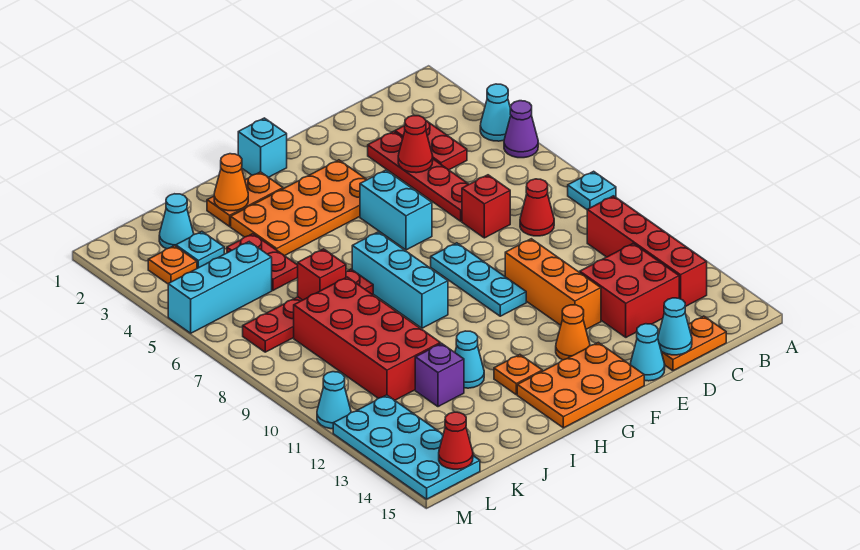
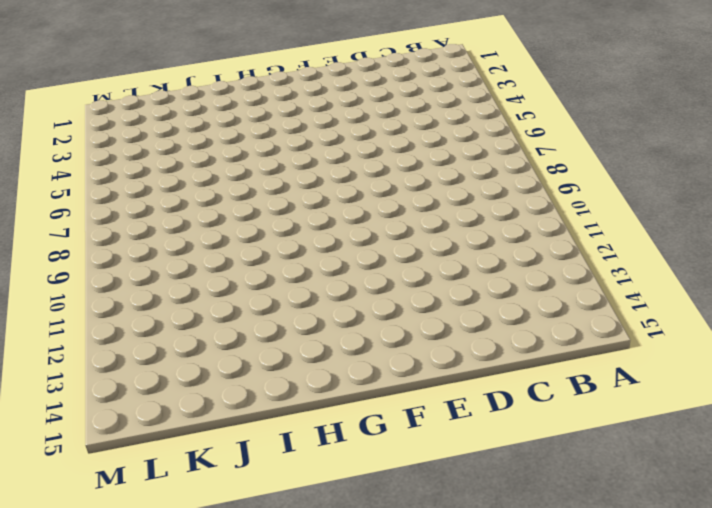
none -> cyan cone A4 level 1
none -> purple cone A5 level 1
none -> cyan plate A8 level 1
none -> red brick B10:B13 level 1

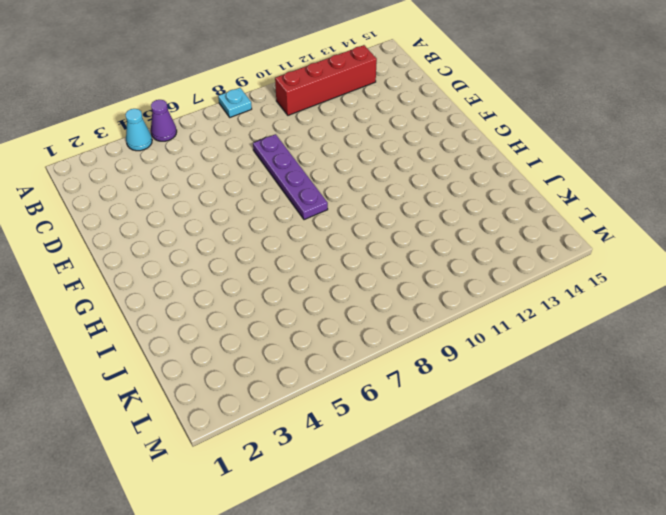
purple plate D8:G8 level 1 -> cyan plate F8:F10 level 1
none -> red plate C3:C4 level 1
none -> red cone C8 level 1
none -> red brick C12:D13 level 1
none -> orange plate C15:D15 level 1

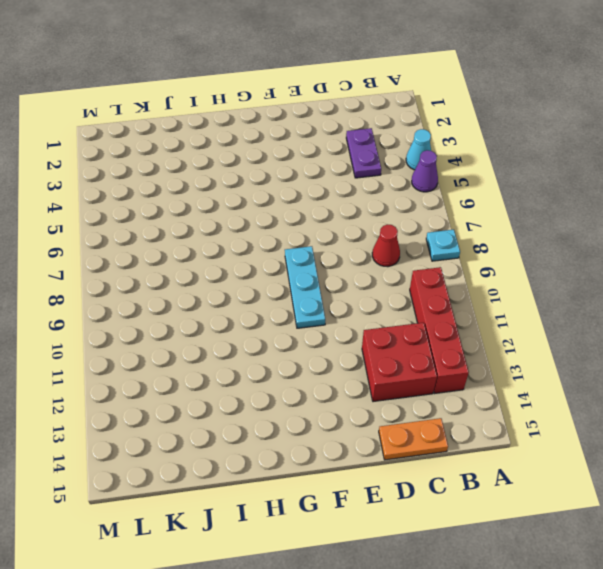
purple plate C3:C4 level 1 -> red plate C3:C4 level 1
none -> red plate D3:D6 level 1
none -> red brick D7 level 1
none -> orange brick E10:E12 level 1
none -> cyan cone E15 level 1

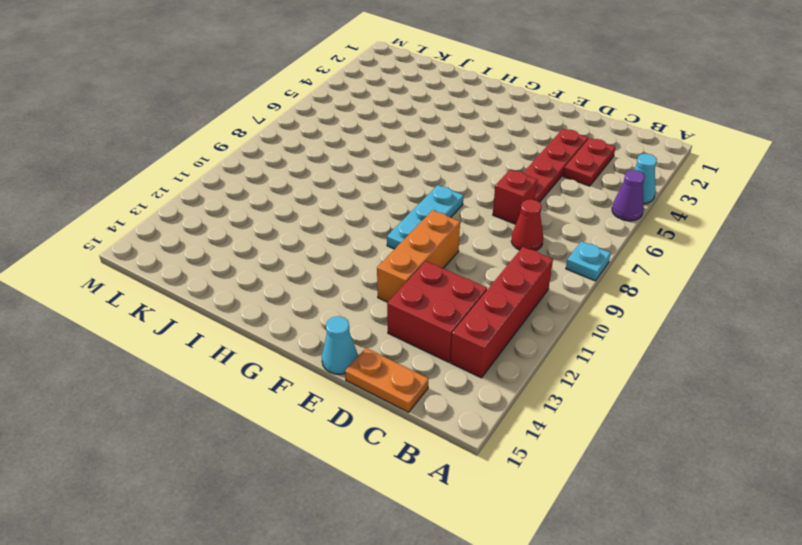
none -> orange plate F3:I4 level 1
none -> cyan brick F5:F6 level 1
none -> orange cone F13 level 1
none -> orange plate F14:H15 level 1

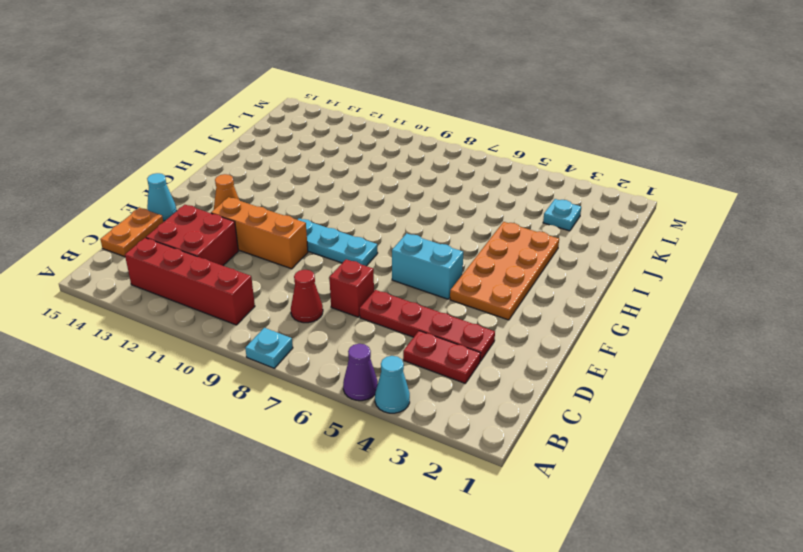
none -> orange plate F14:H15 level 1
none -> cyan brick G1 level 1
none -> orange plate H2:I2 level 1
none -> cyan brick H7:H9 level 1

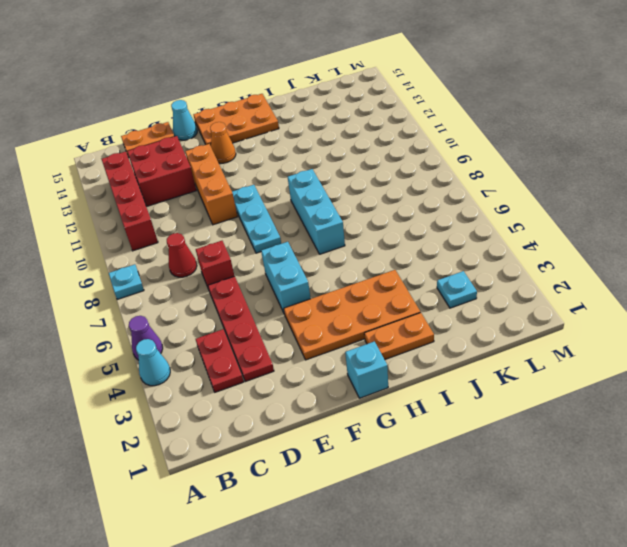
none -> orange plate H13 level 1
none -> red plate I7:L7 level 1
none -> cyan cone I12 level 1
none -> red plate J4:J5 level 1

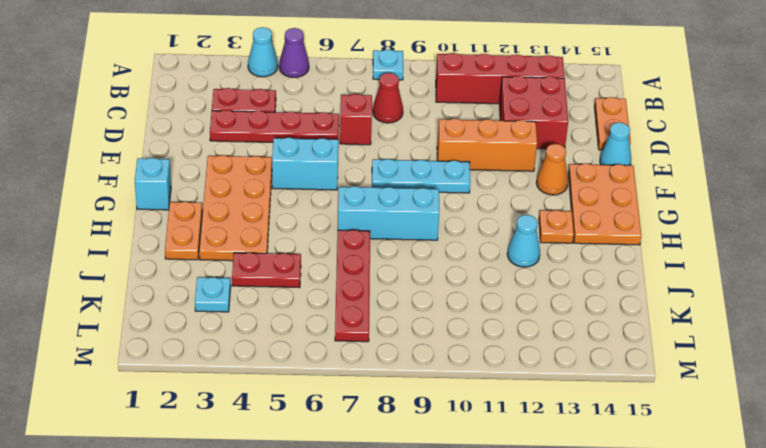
none -> red brick J8:K11 level 1
none -> purple brick J12 level 1
none -> cyan cone K2 level 1
none -> cyan brick K5:M5 level 1

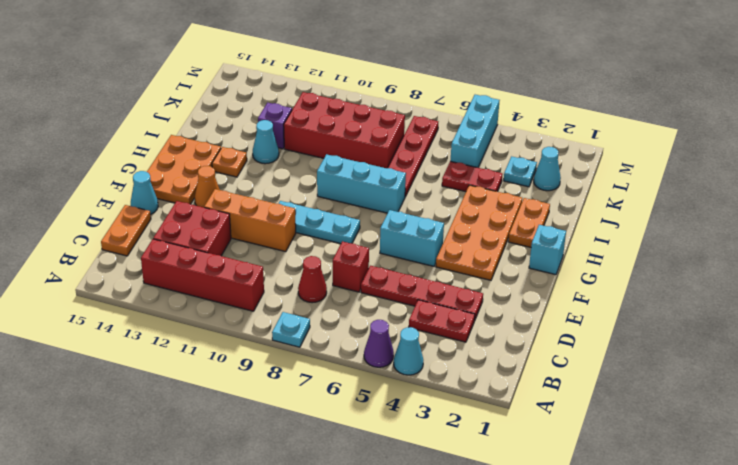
none -> orange plate L3 level 1
none -> cyan plate L12:M15 level 1
none -> cyan cone M11 level 1
none -> red cone D4 level 2

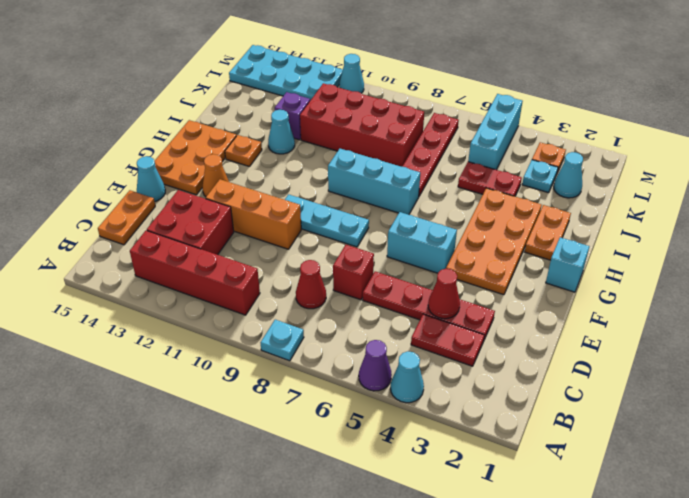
none -> cyan cone D15 level 2
none -> orange cone I2 level 2
none -> red brick J7 level 2
none -> red cone L15 level 2

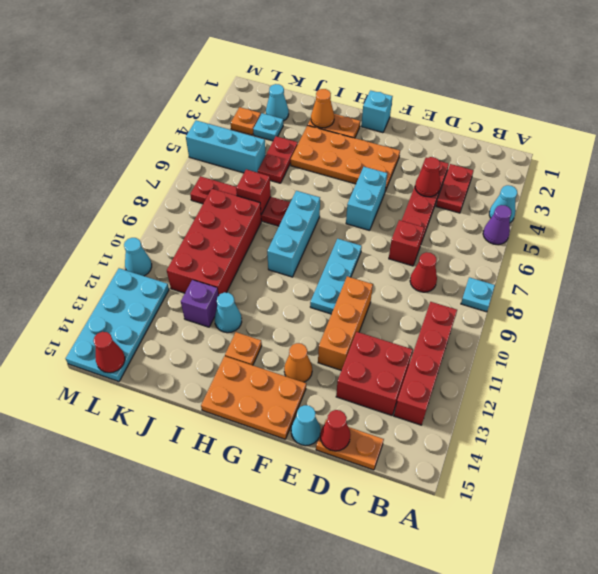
red cone D15 level 2 -> cyan cone D15 level 2

